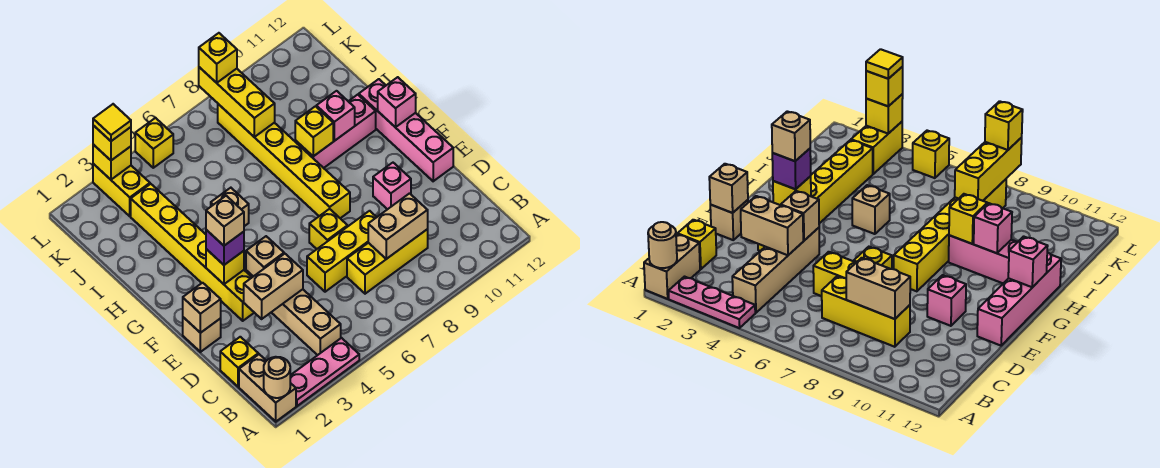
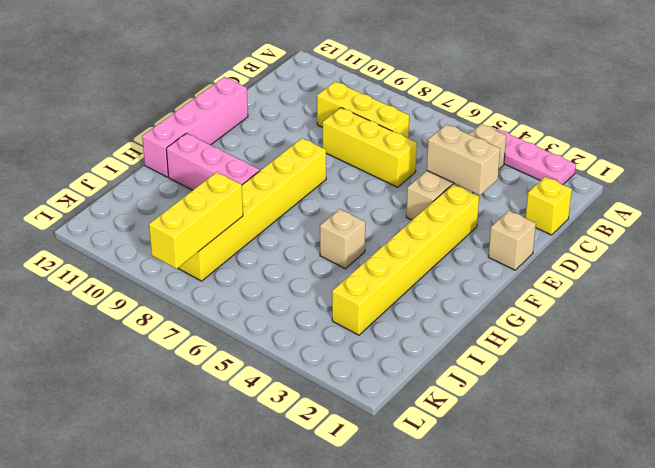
none -> tan brick A1:B1 level 1
none -> yellow brick E7 level 1
none -> pink brick E10 level 1
none -> yellow brick K3:L3 level 1

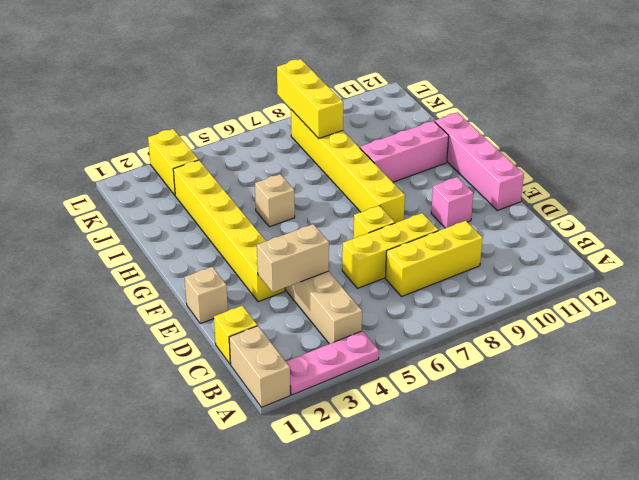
none -> yellow brick L5 level 1
none -> tan round brick A1 level 2
none -> tan brick C8:C9 level 2
none -> tan brick E1 level 2

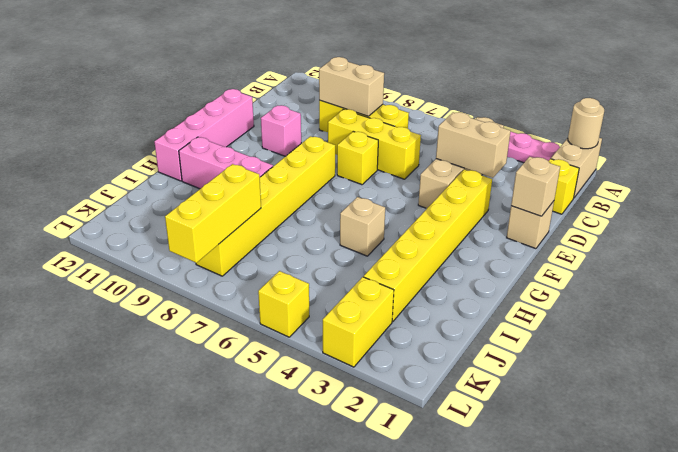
none -> tan brick E4 level 2
none -> yellow brick F3 level 2
none -> pink brick G12 level 2
none -> yellow brick H9 level 2

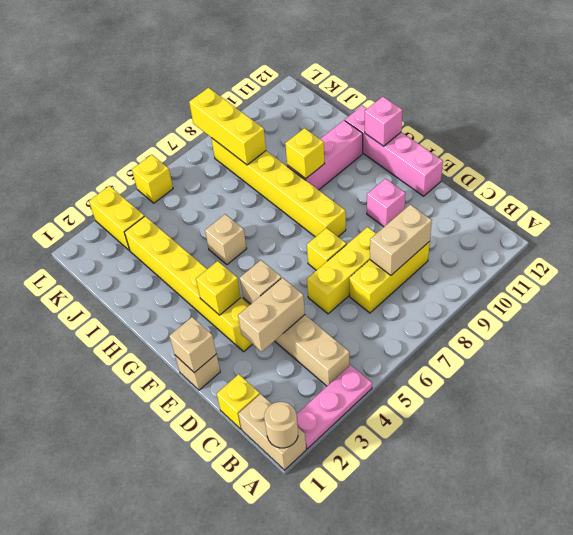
none -> pink brick H10 level 2
none -> yellow brick L3 level 2
none -> purple brick F3 level 3
none -> yellow brick L3 level 3

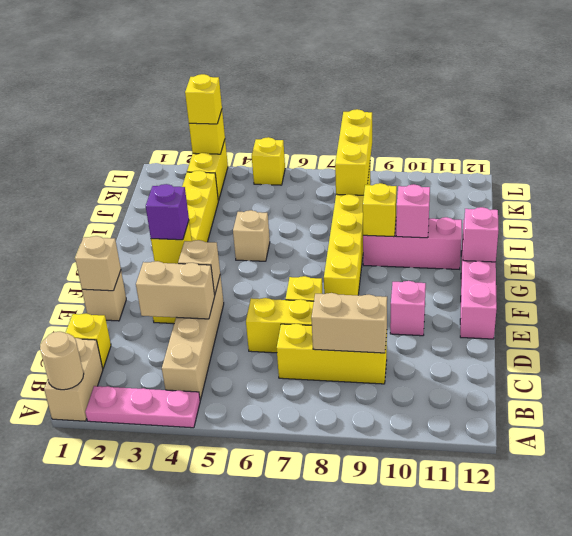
none -> yellow brick L8 level 3
none -> tan brick F3 level 4
none -> yellow tile L3 level 4

